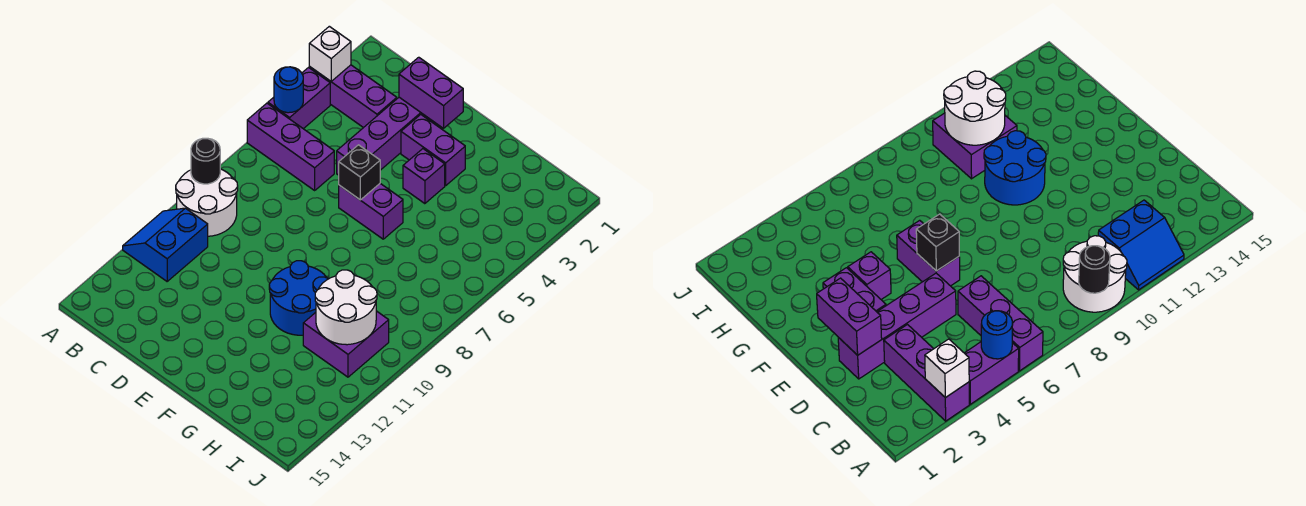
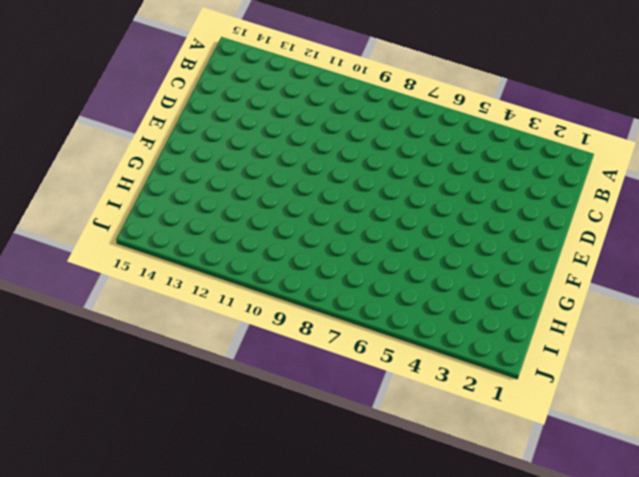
none -> purple brick A3:C3 level 1
none -> purple brick A4:A5 level 1
none -> purple brick A6:C6 level 1

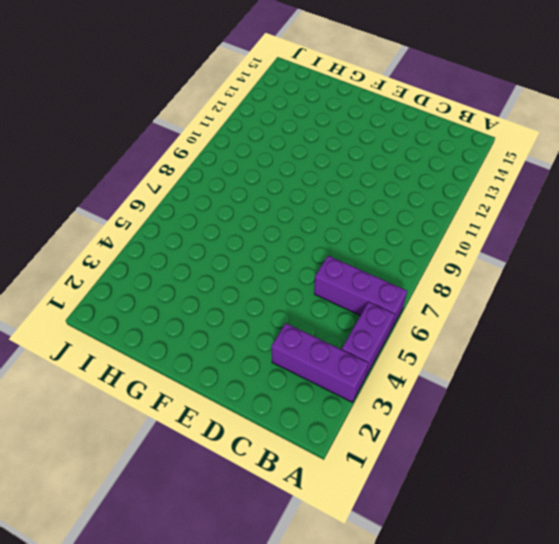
none -> white round brick A9:B10 level 1
none -> blue slope A11:B12 level 1 top B
none -> purple brick D2:D5 level 1

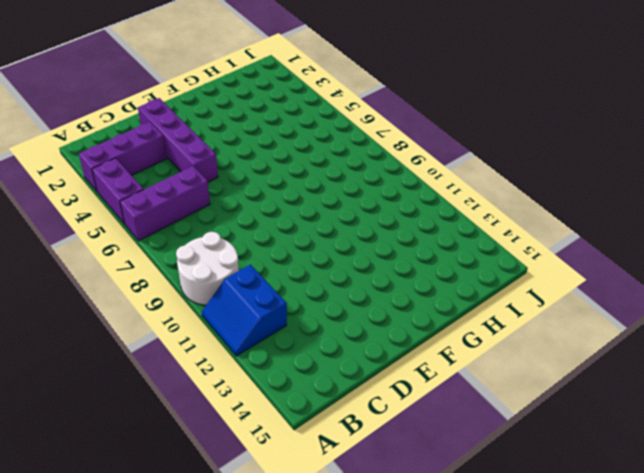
none -> purple brick E3:F3 level 1
none -> purple brick E6:F6 level 1
none -> purple brick F4 level 1

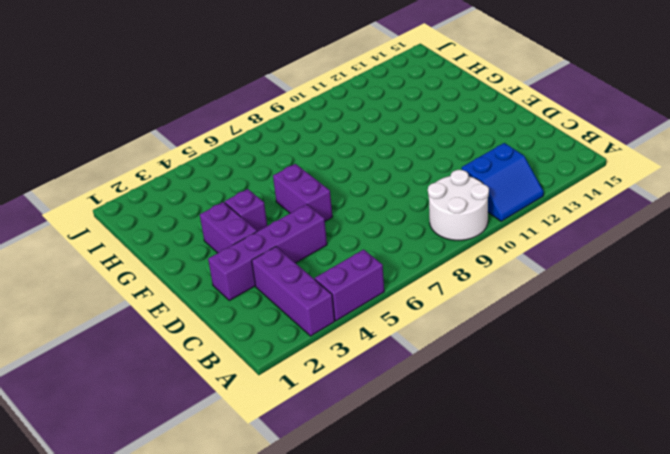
none -> purple brick A6:C6 level 1
none -> blue round brick F10:G11 level 1
none -> purple brick H10:I11 level 1

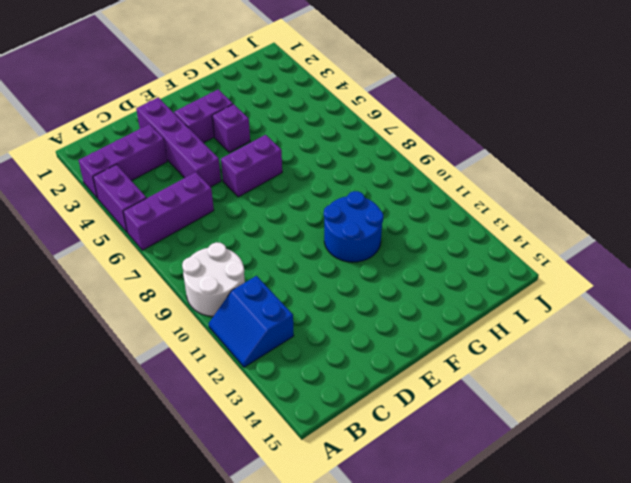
none -> purple brick H10:I11 level 1
none -> white brick A3 level 2
none -> blue round brick A5 level 2

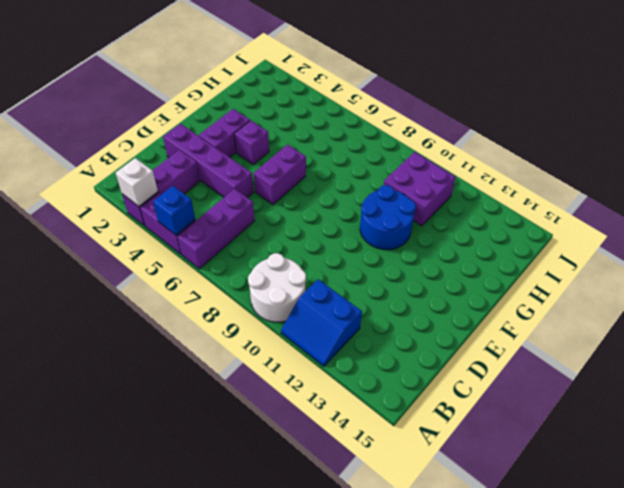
blue brick A5 level 2 -> blue round brick A5 level 2
none -> black round brick A9 level 2
none -> purple brick D2:E2 level 2
none -> black brick E6 level 2

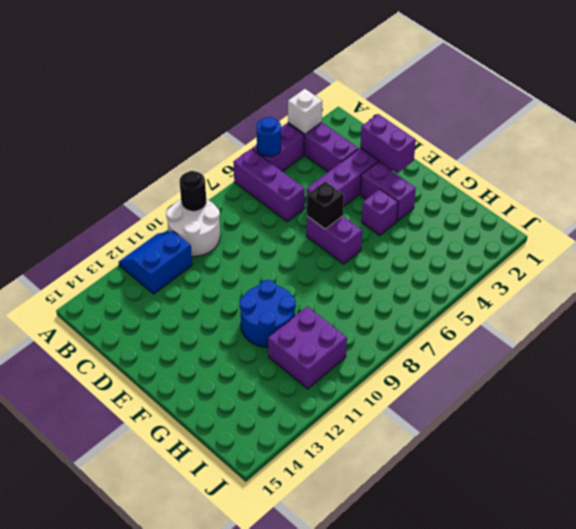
none -> white round brick H10:I11 level 2

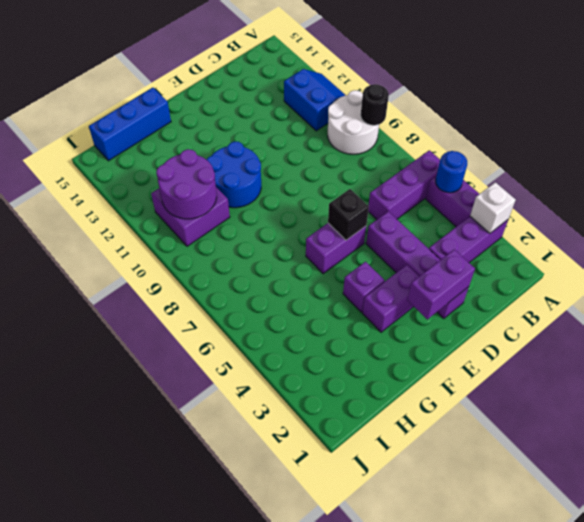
blue brick G15:I15 level 1 -> none
purple round brick H10:I11 level 2 -> white round brick H10:I11 level 2

